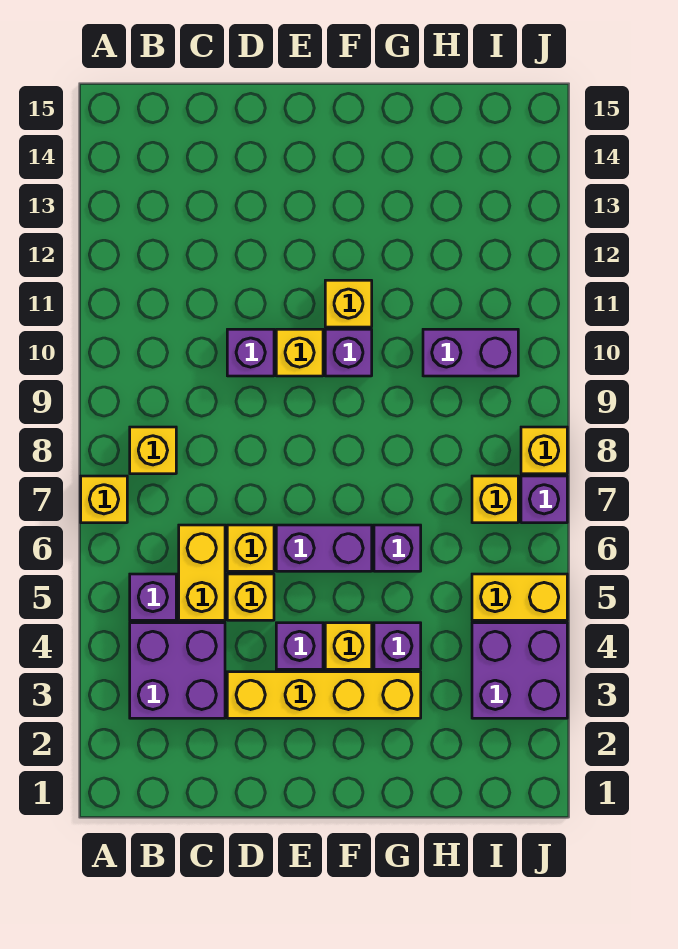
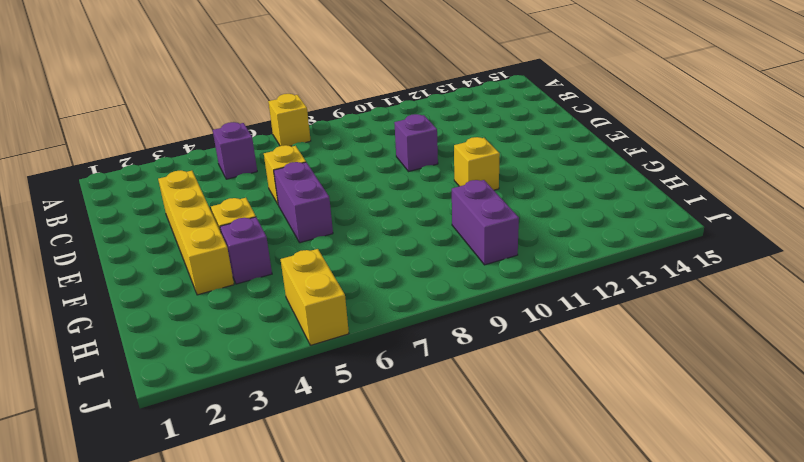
none -> purple brick B3:C4 level 1
none -> yellow brick B8 level 1
none -> yellow brick C5:C6 level 1

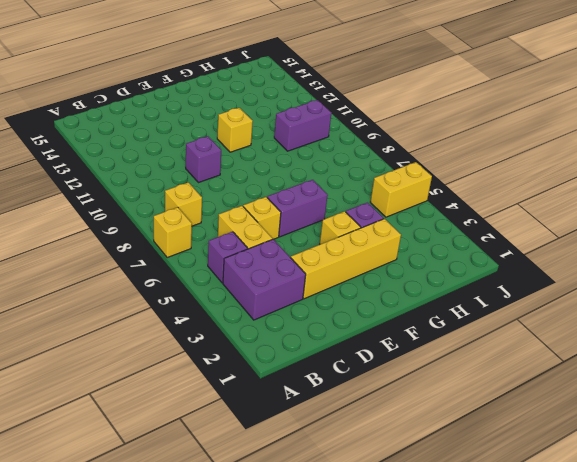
none -> yellow brick D5 level 1
none -> purple brick E4 level 1
none -> yellow brick E10 level 1

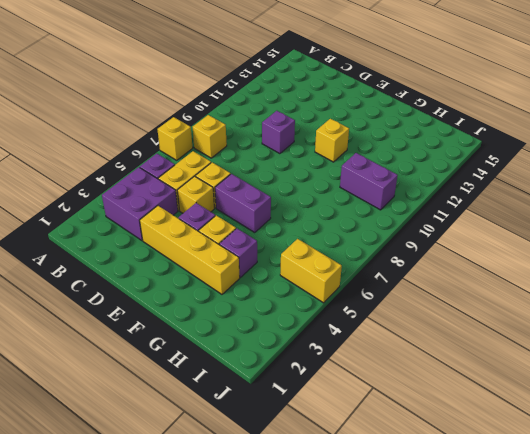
none -> yellow brick E10 level 1
none -> purple brick F10 level 1
none -> purple brick G6 level 1

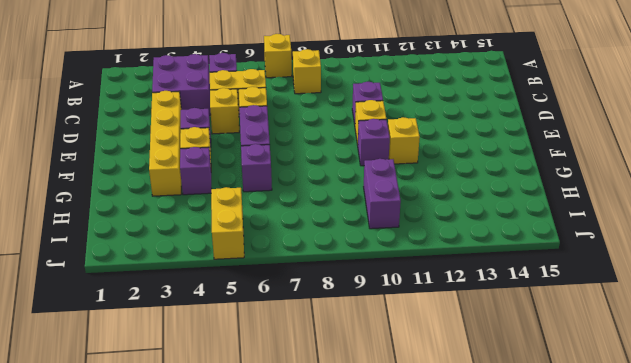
none -> purple brick I3:J4 level 1
none -> yellow brick I7 level 1
none -> purple brick J7 level 1

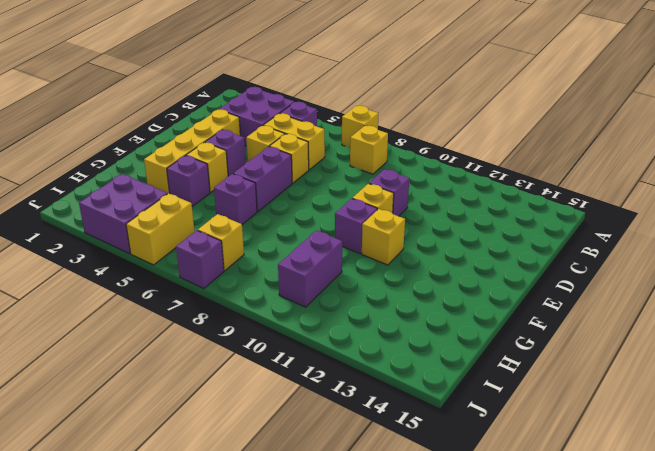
none -> yellow brick J8 level 1

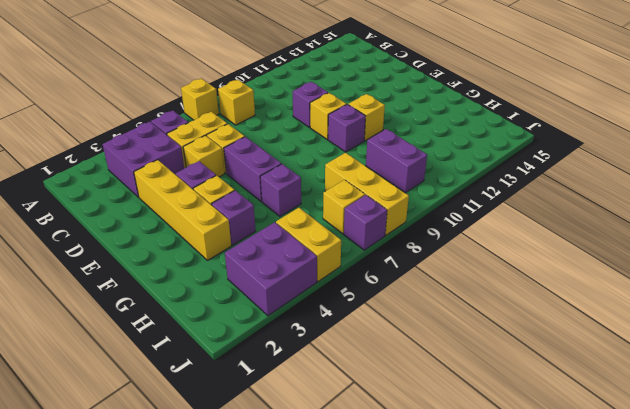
yellow brick H8:J8 level 1 -> yellow brick J8 level 1

